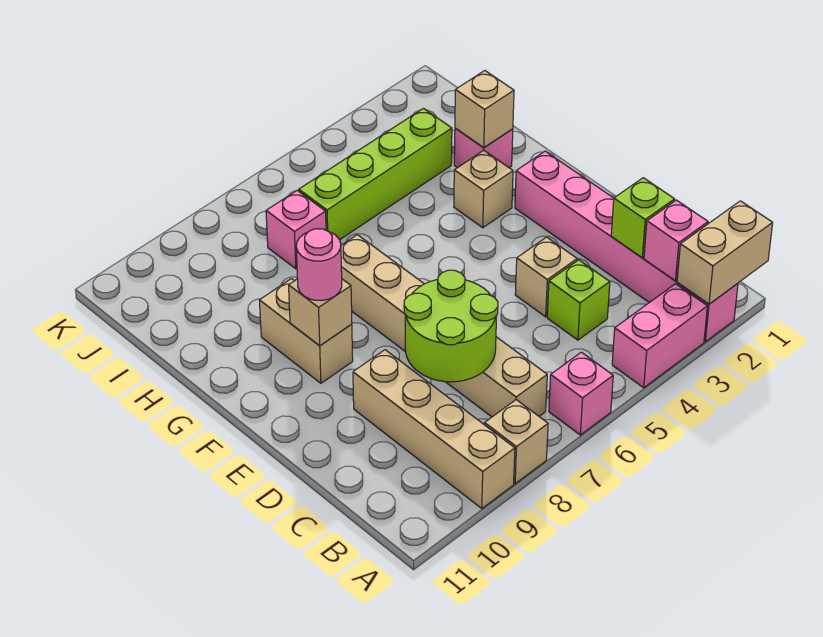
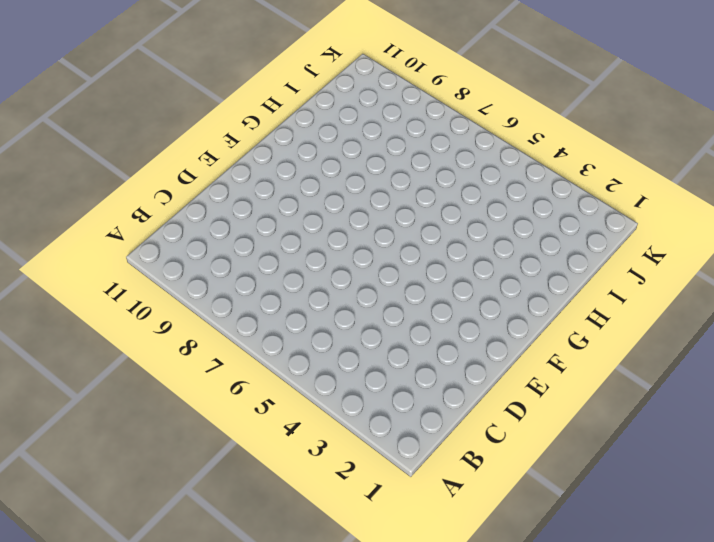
none -> pink brick A2:F2 level 1
none -> pink brick A3:A4 level 1
none -> pink brick A6 level 1

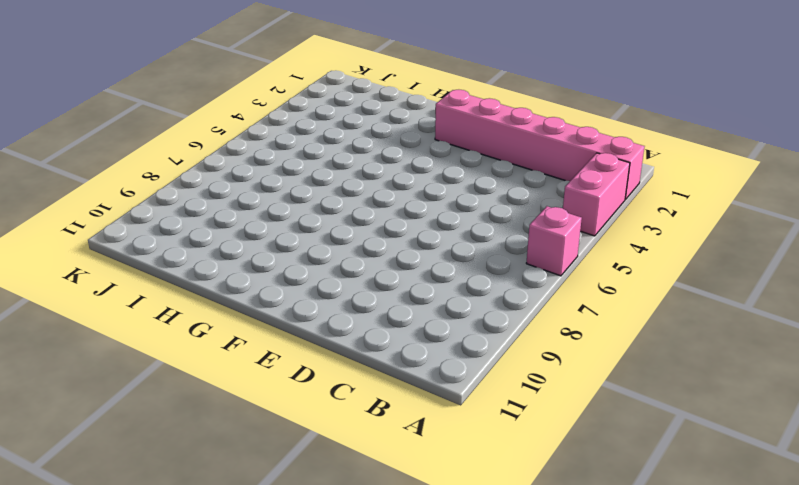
none -> tan brick A8 level 1
none -> tan brick A9:D9 level 1
none -> tan brick B7:G7 level 1

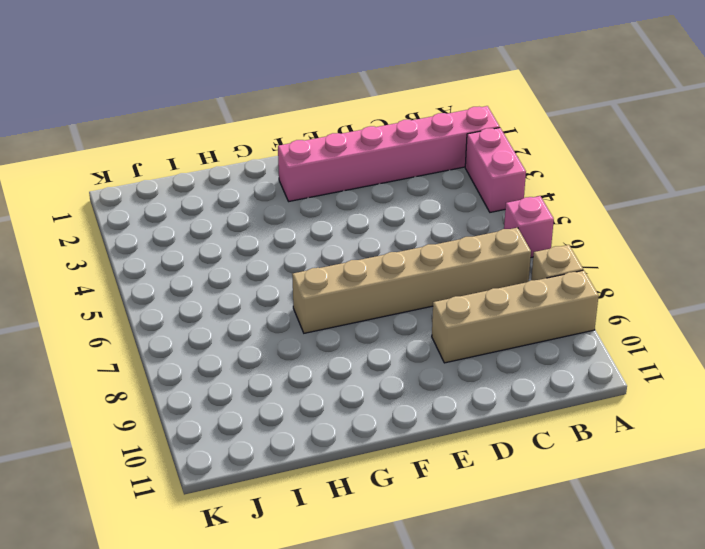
none -> lime brick C4 level 1
none -> tan brick D4 level 1
none -> tan brick F9:G9 level 1

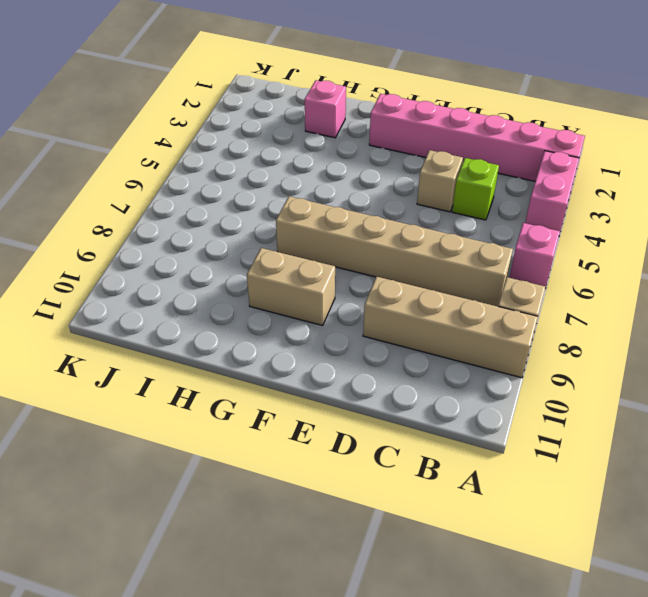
none -> tan brick G3 level 1
none -> lime brick I3:I6 level 1
none -> pink brick I7 level 1

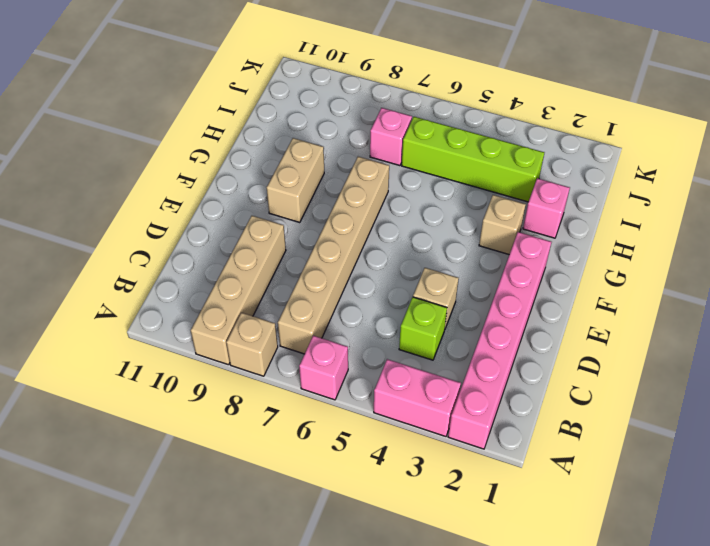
none -> tan brick A1:A2 level 2
none -> pink brick B2 level 2
none -> lime brick C2 level 2

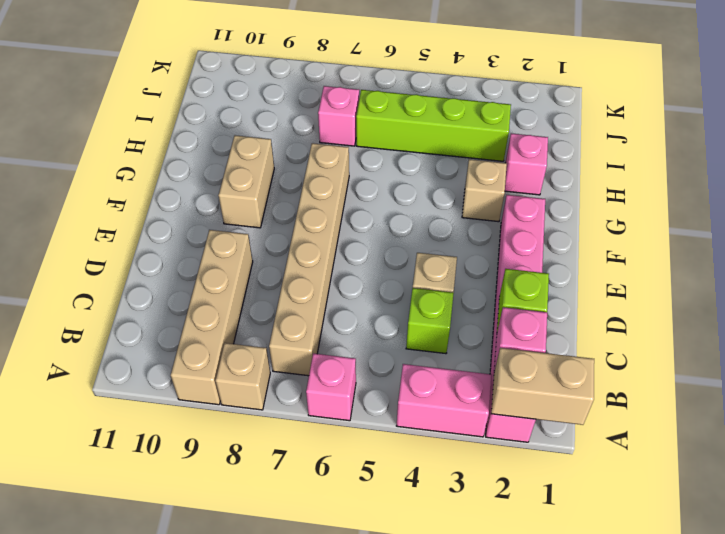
none -> lime round brick C7:D8 level 2
none -> tan brick F9 level 2
none -> tan brick H2 level 2

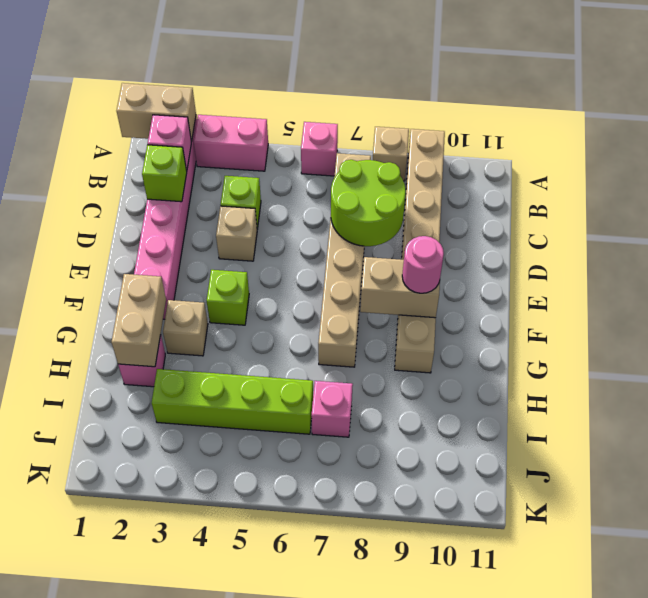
lime brick F4 level 1 -> none
tan brick F8:F9 level 2 -> tan brick F9 level 2
tan brick G2:H2 level 2 -> tan brick H2 level 2

